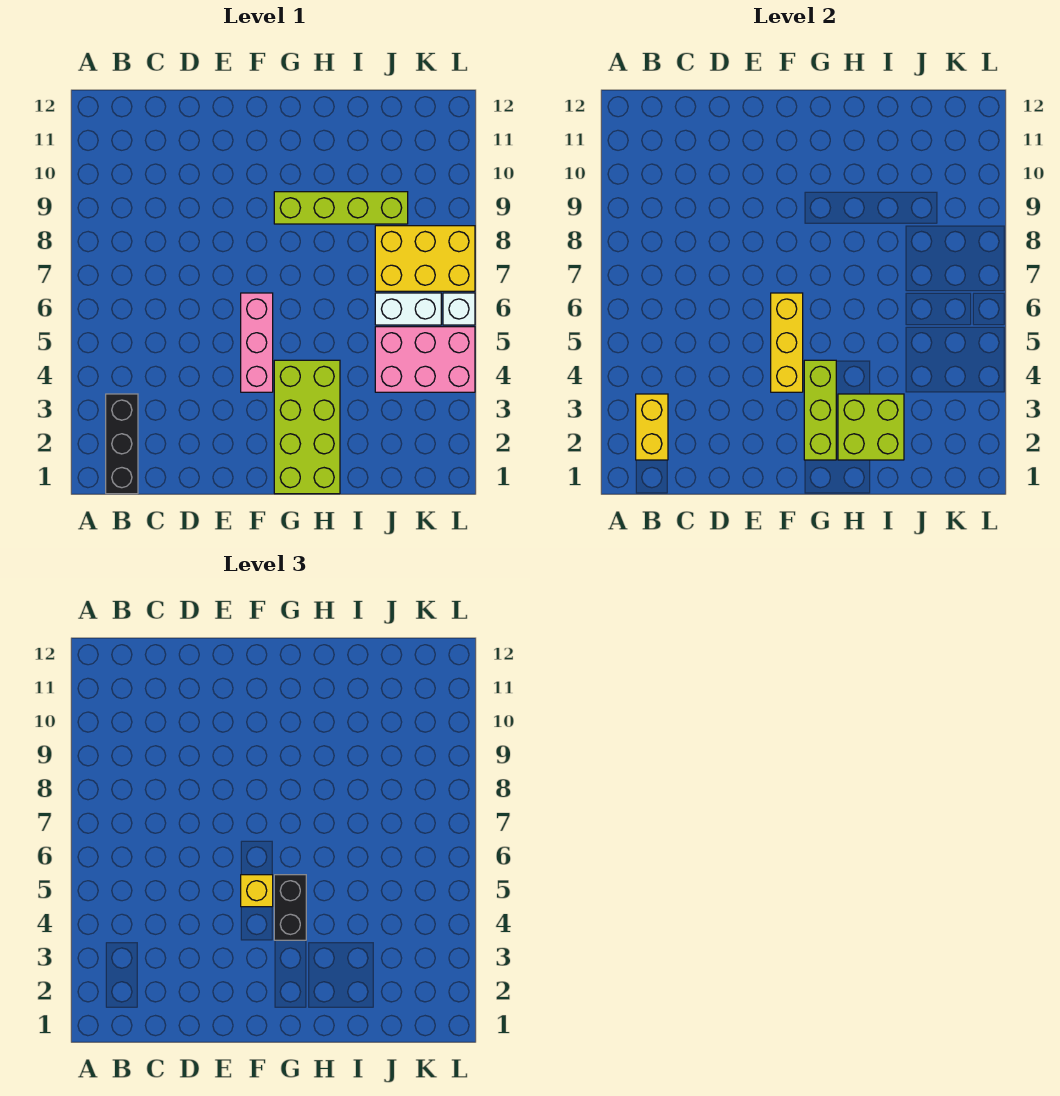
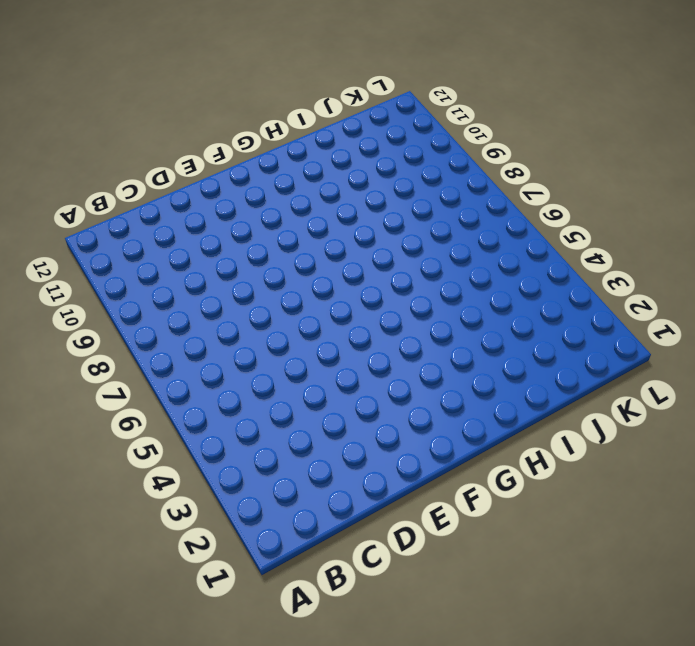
none -> black brick B1:B3 level 1
none -> pink brick F4:F6 level 1
none -> lime brick G1:H4 level 1

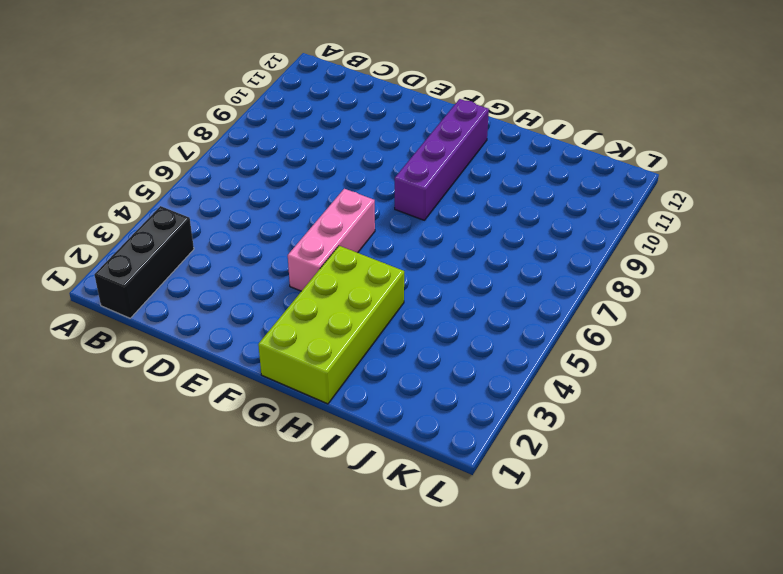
purple brick G8:G11 level 1 -> lime brick G9:J9 level 1
none -> pink brick J4:L5 level 1
none -> white brick J6:K6 level 1
none -> yellow brick J7:L8 level 1

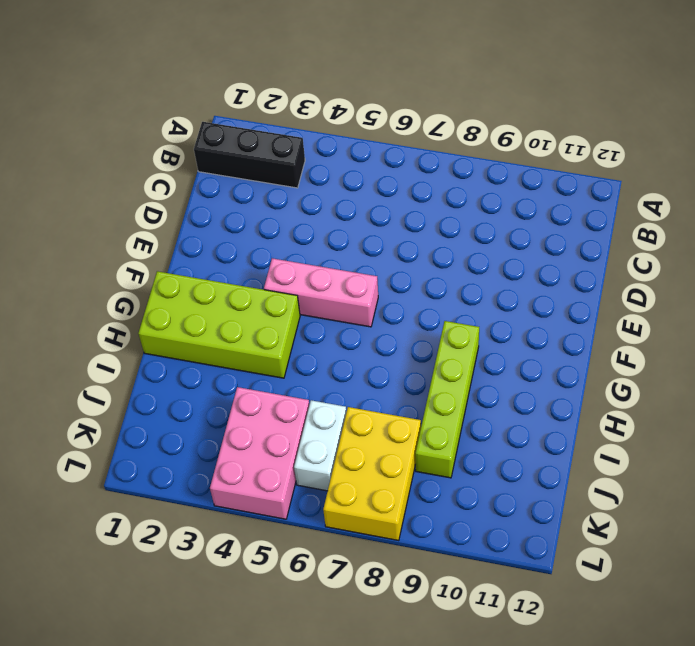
none -> white brick L6 level 1
none -> yellow brick B2:B3 level 2
none -> yellow brick F4:F6 level 2

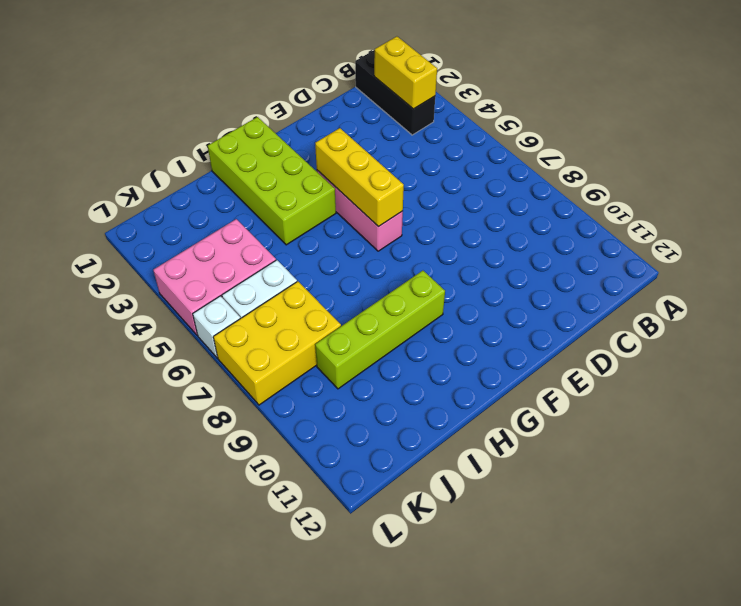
none -> lime brick G2:G4 level 2
none -> lime brick H2:I3 level 2
none -> yellow brick F5 level 3

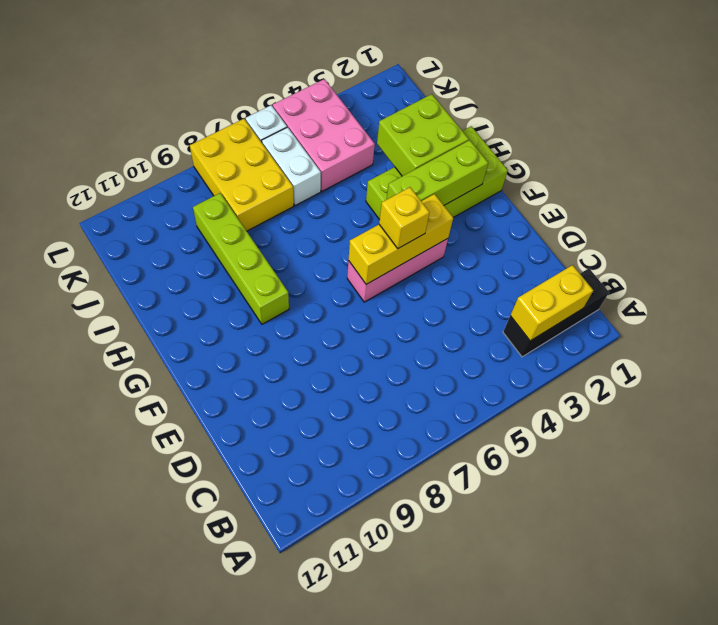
none -> black brick G4:G5 level 3

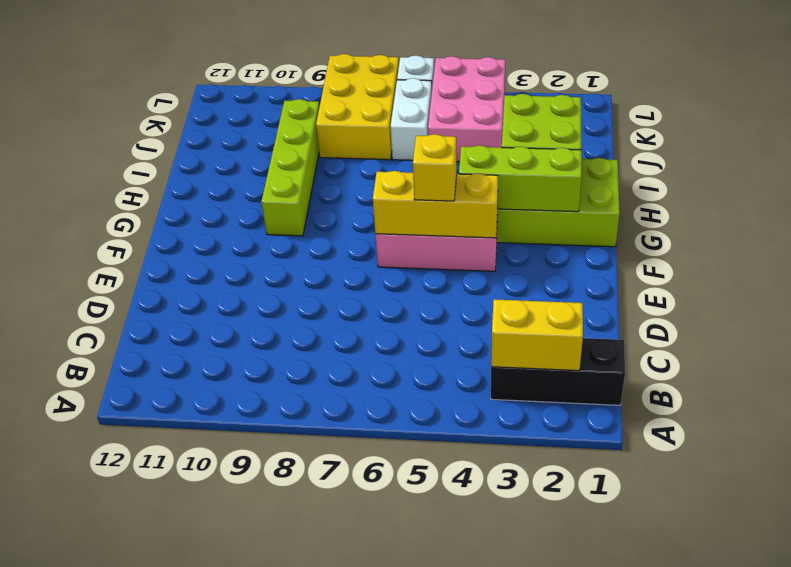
none -> black brick G4:G5 level 3

